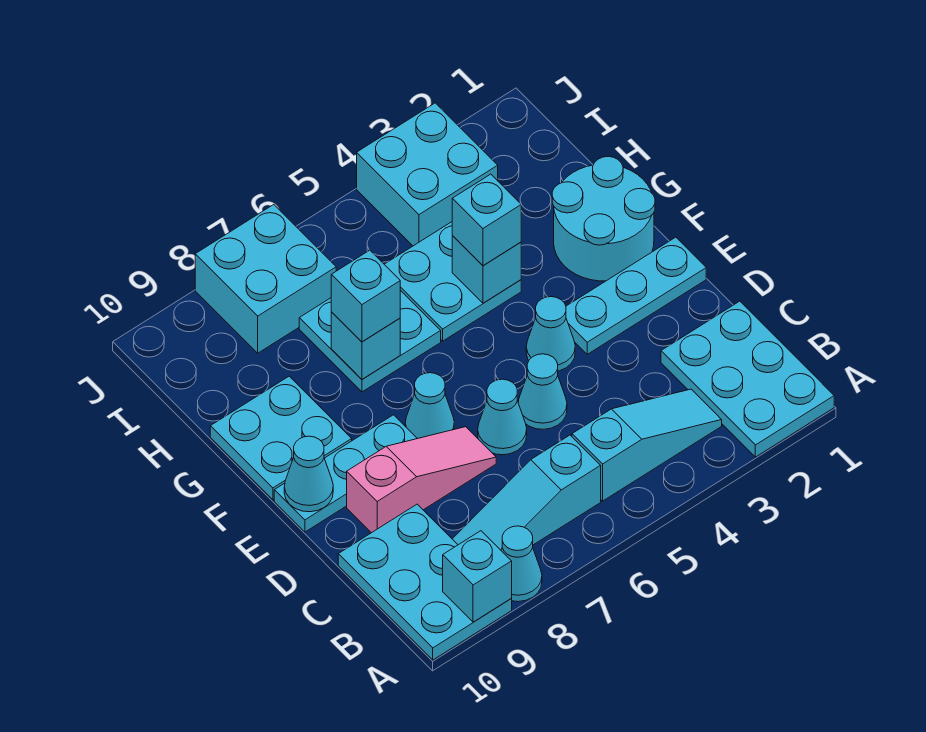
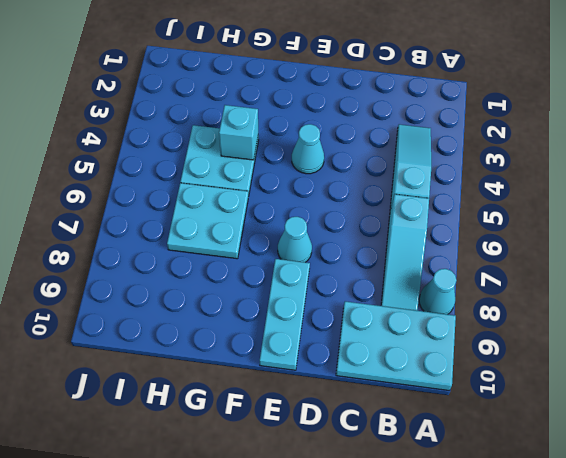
none -> cyan plate A1:C2 level 1
none -> cyan cone D5 level 1
none -> cyan cone D6 level 1

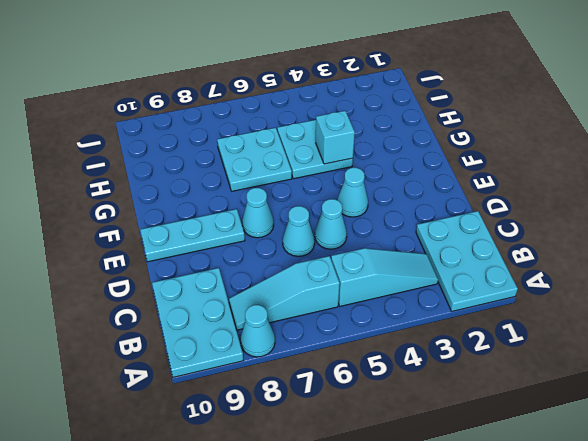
none -> pink slope D7:D9 level 1 top 9
none -> cyan plate E1:E3 level 1
none -> cyan round brick F1:G2 level 1

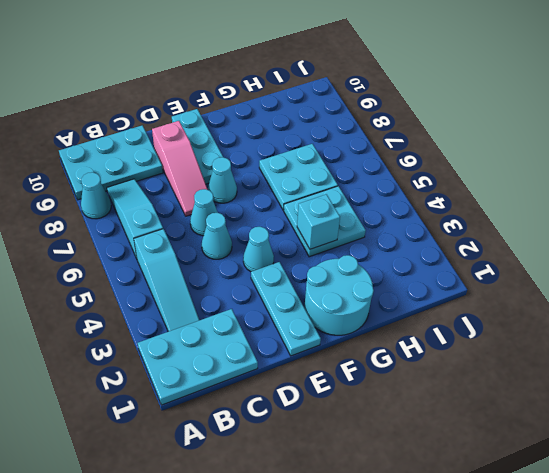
none -> cyan plate F9:G10 level 1
none -> cyan brick I3:J4 level 1
none -> cyan brick I7:J8 level 1

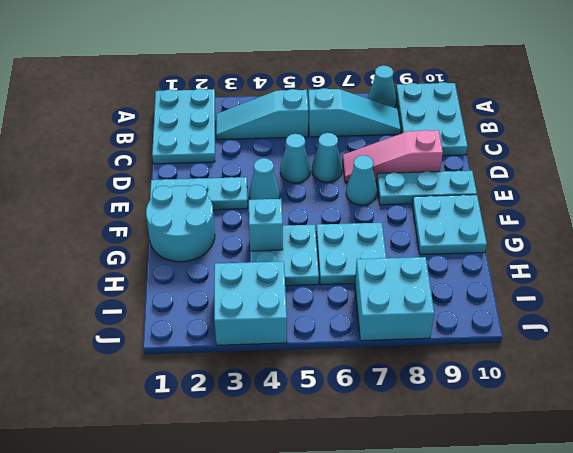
none -> cyan brick A9 level 2
none -> cyan cone E10 level 2
none -> cyan brick G7 level 2

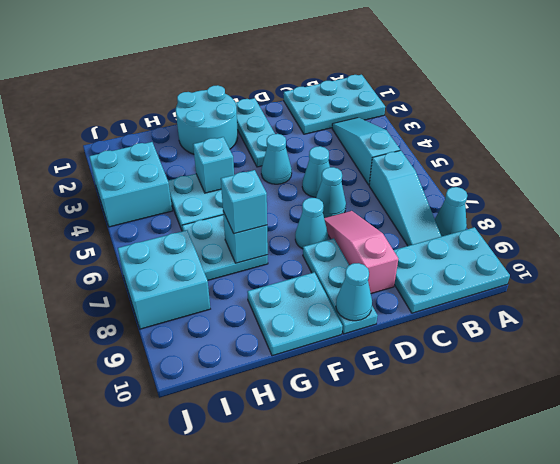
none -> cyan brick A9 level 2
none -> cyan brick G4 level 3

